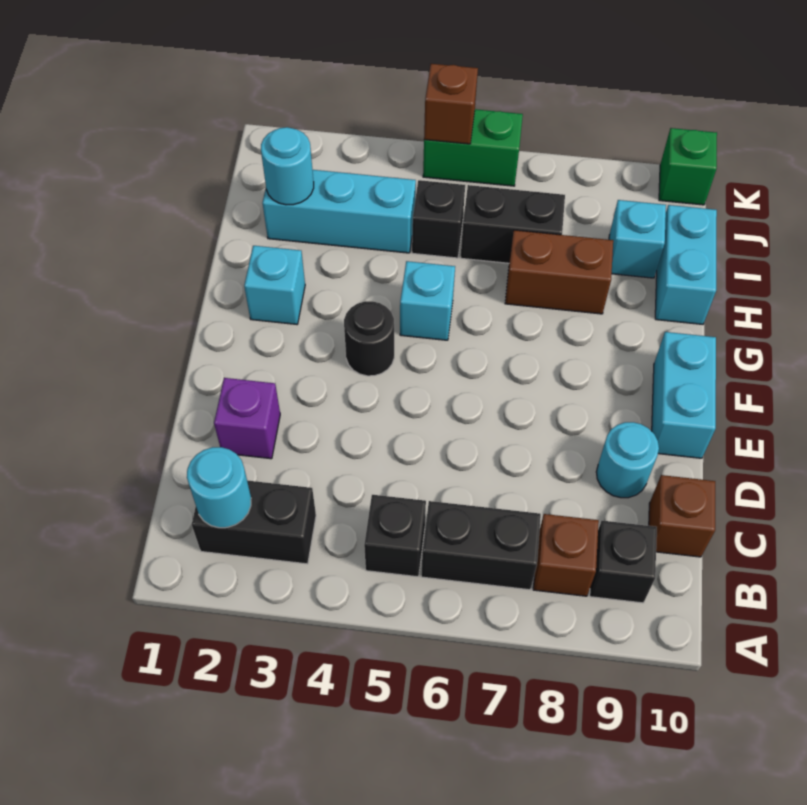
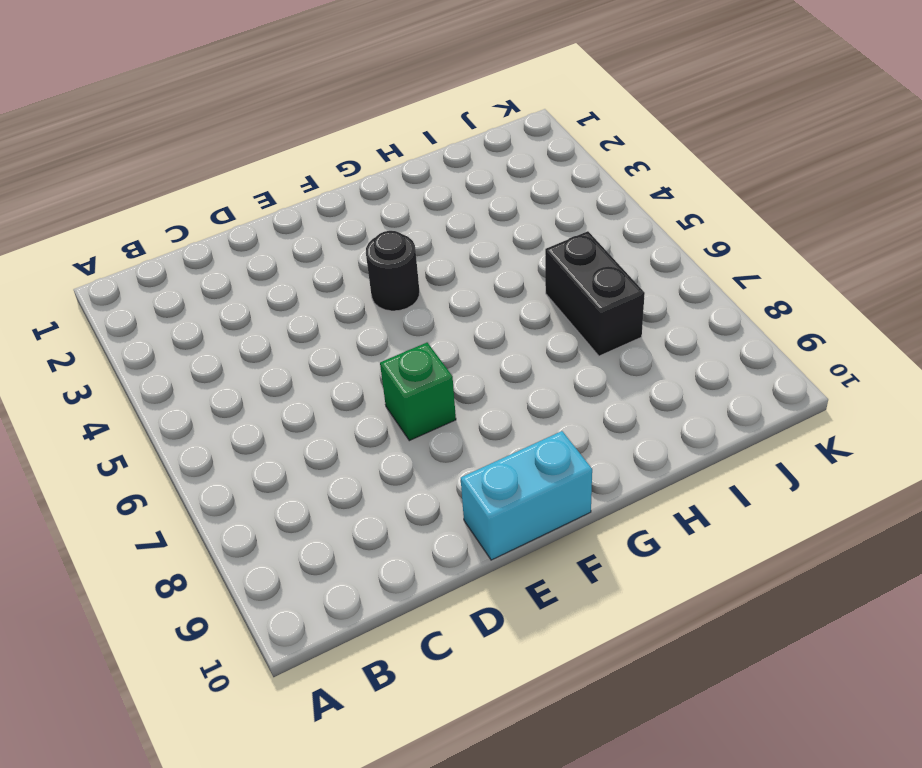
green brick E7 level 1 -> green brick K10 level 1
none -> black brick B2:B3 level 1
none -> black brick B5 level 1
none -> black brick B6:B7 level 1

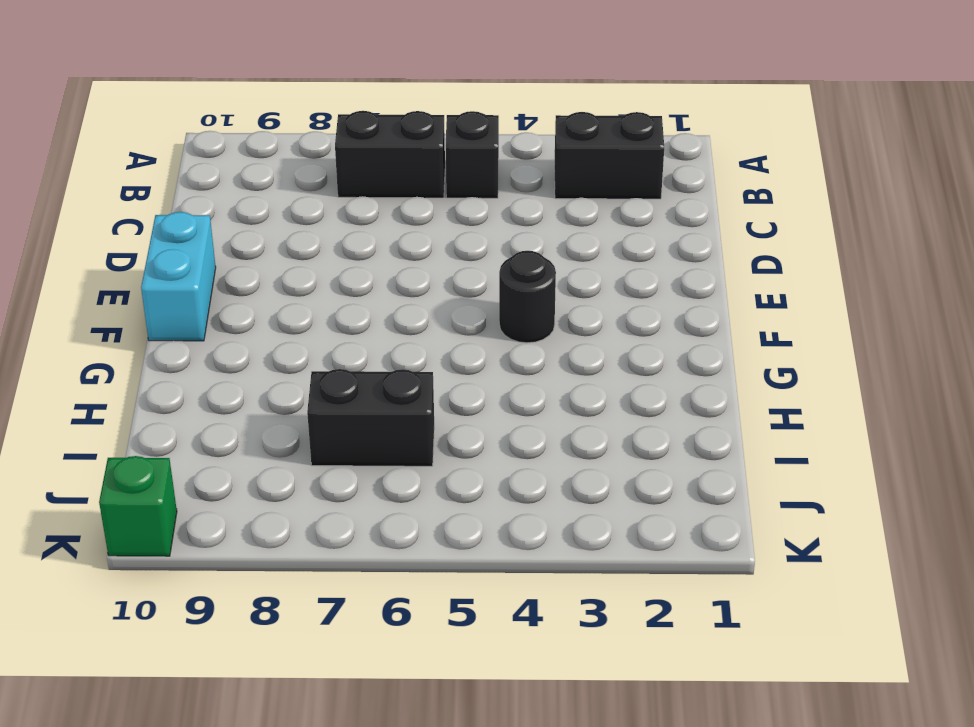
none -> brown brick B8 level 1
none -> black brick B9 level 1
none -> brown brick C10 level 1

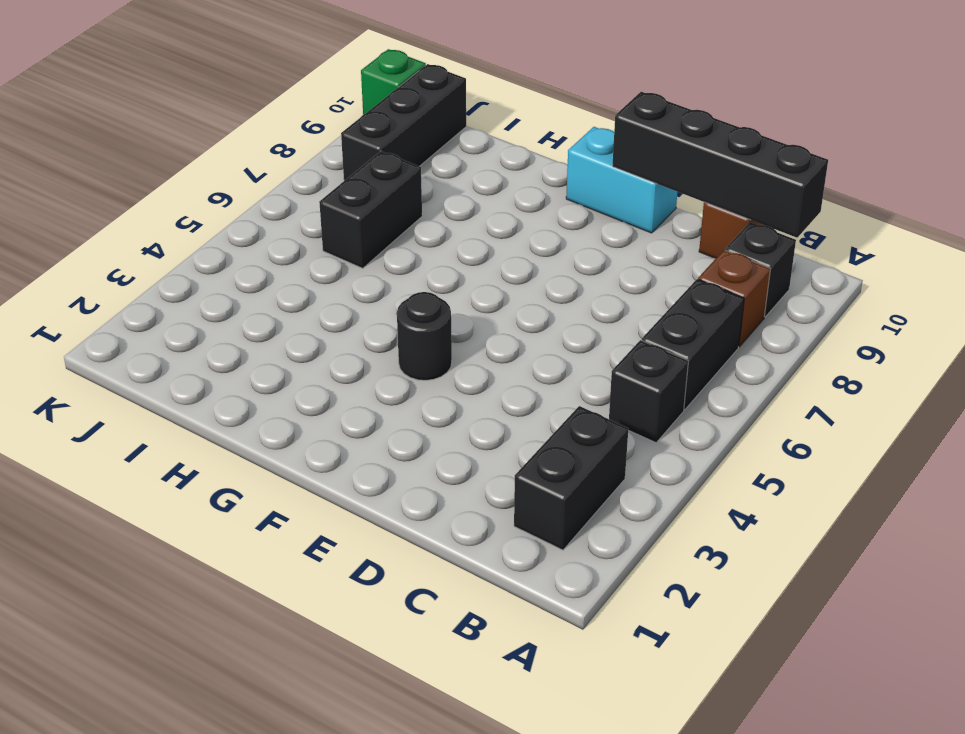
black brick B10:E10 level 2 -> none
black brick J8:J10 level 1 -> none
none -> purple brick D2 level 1
none -> cyan round brick D9 level 1
none -> cyan brick G2 level 1

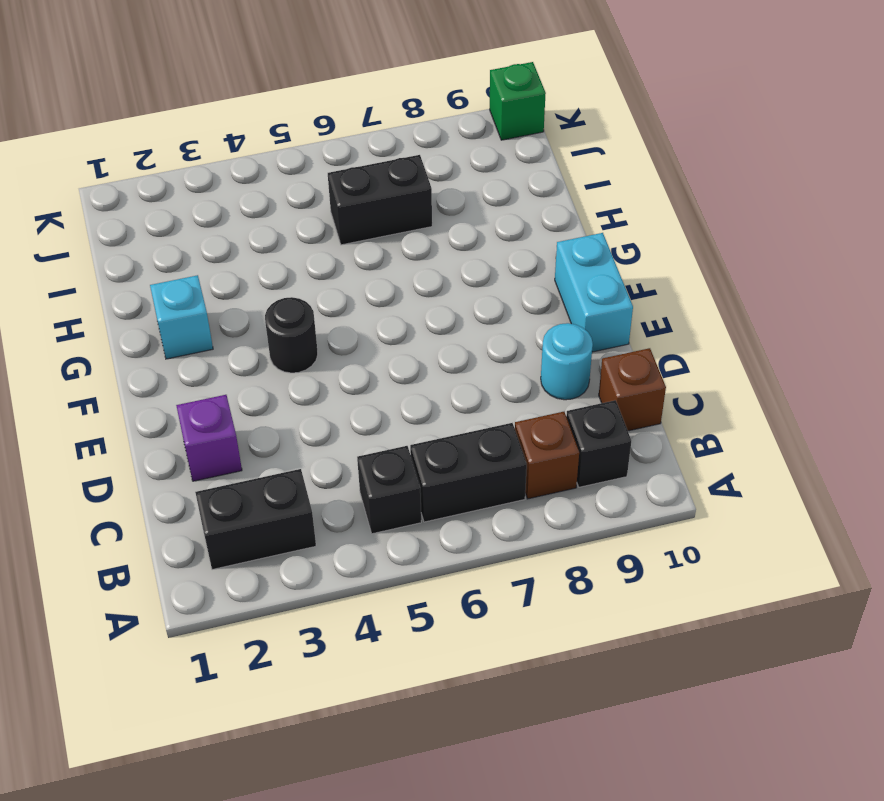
none -> cyan brick G5 level 1
none -> brown brick H7:H8 level 1
none -> cyan brick H10:I10 level 1

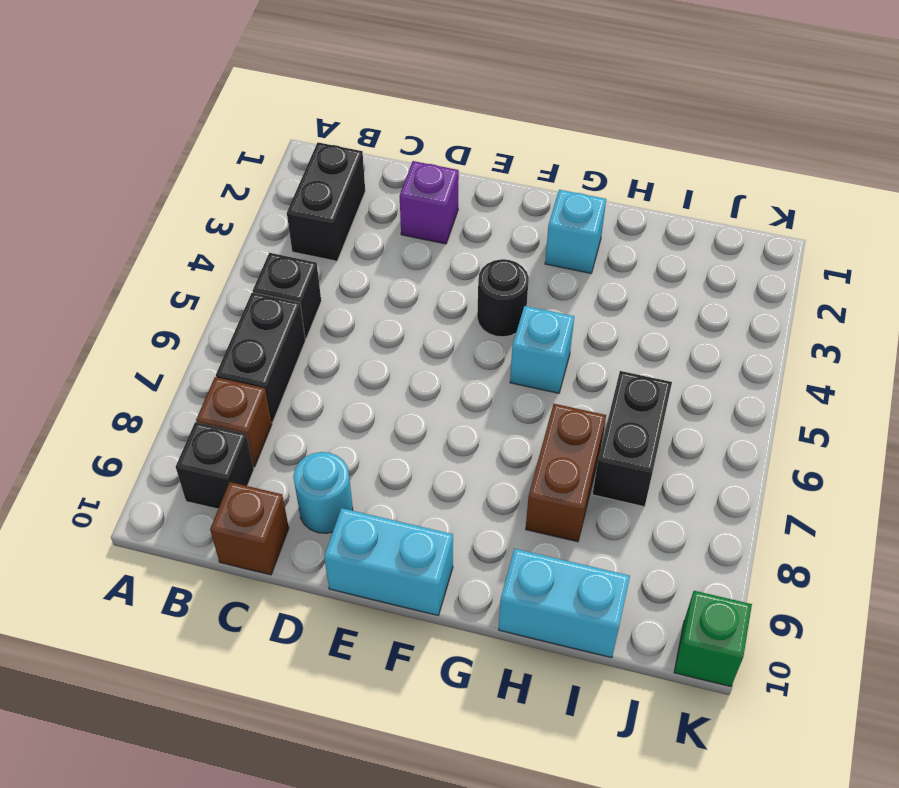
none -> cyan brick I2:I4 level 1
none -> black brick I5 level 1
none -> cyan brick I9 level 1

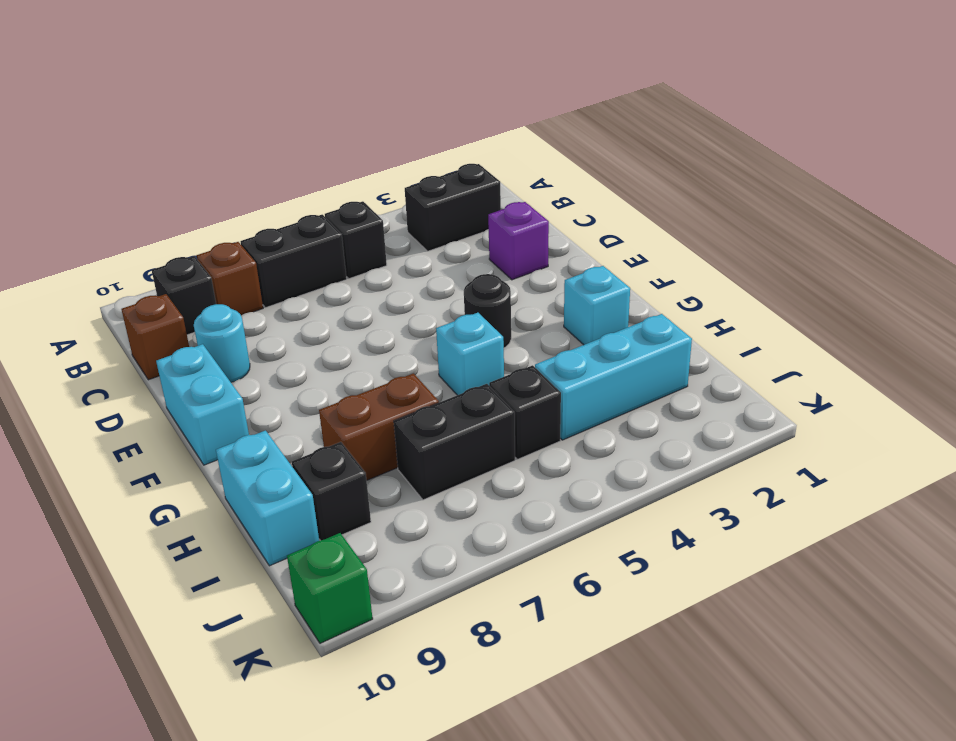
black brick I9 level 1 -> cyan brick I9 level 1
none -> green brick K5:K6 level 1
none -> cyan round brick B2 level 2
none -> cyan round brick I2 level 2

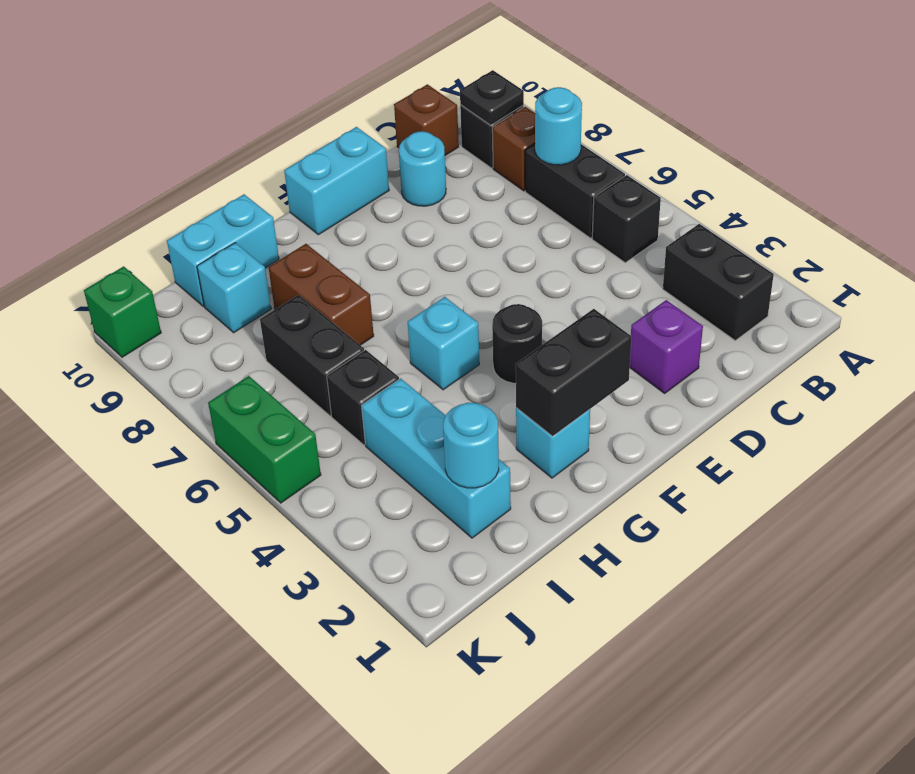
cyan round brick B7 level 2 -> cyan round brick B2 level 2
black plate B9 level 2 -> none
black brick F2:G2 level 2 -> none
none -> brown brick K5 level 2

